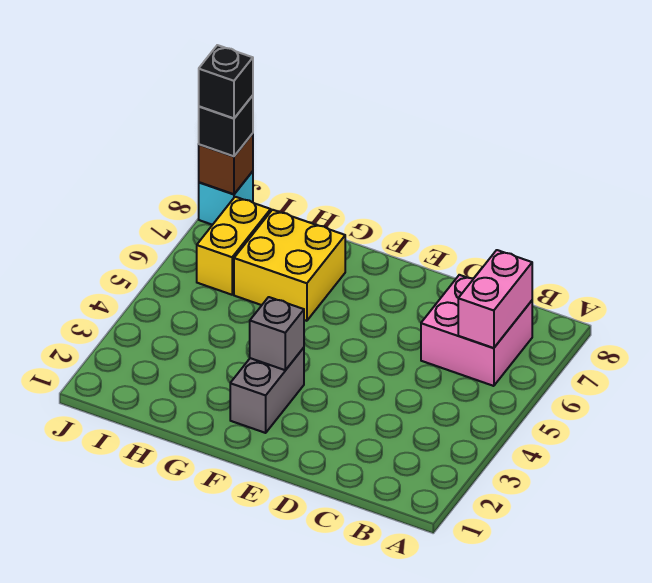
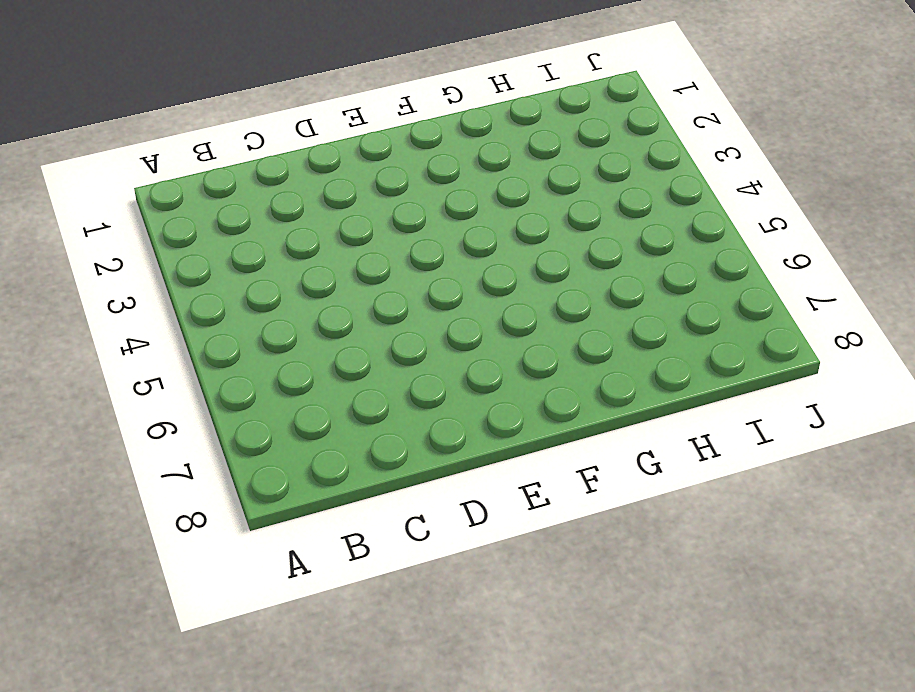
none -> pink brick B6:C7 level 1
none -> grey brick F2:F3 level 1

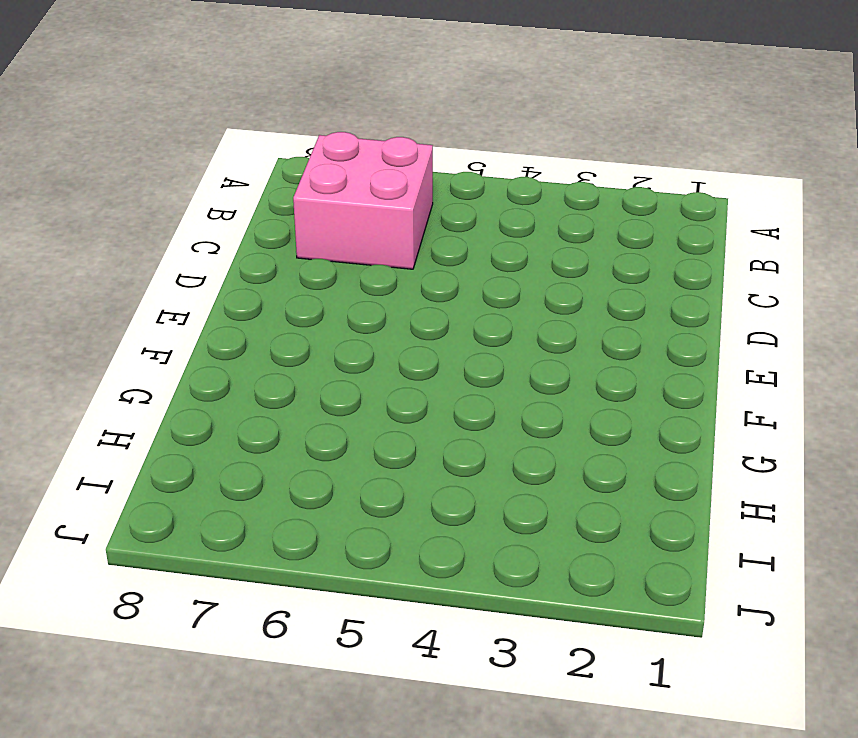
none -> grey brick F2:F3 level 1
none -> yellow brick G6:H7 level 1

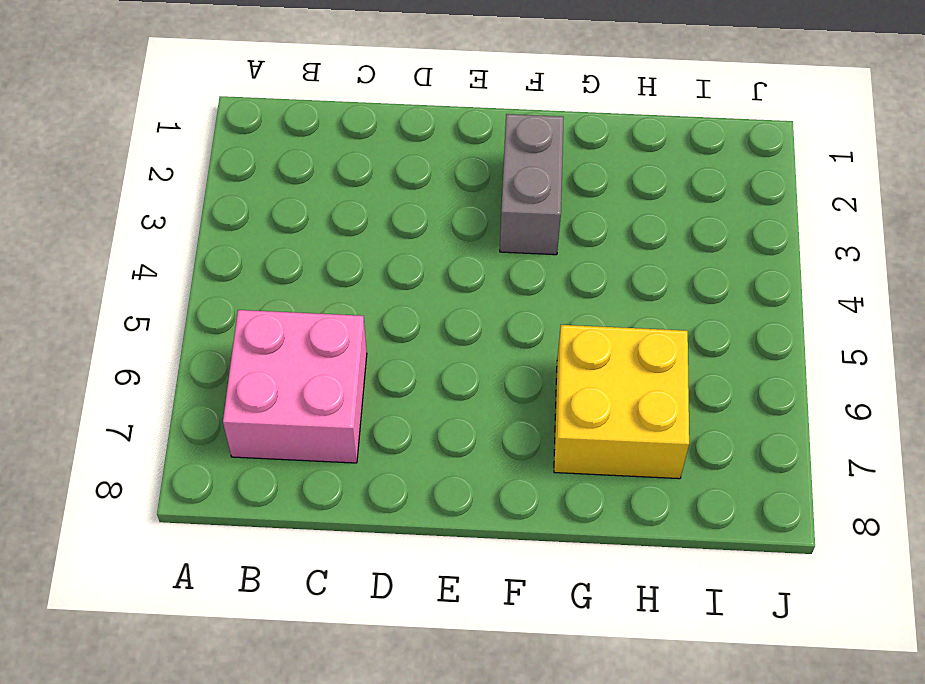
none -> yellow brick I6:I7 level 1
none -> cyan brick J8 level 1

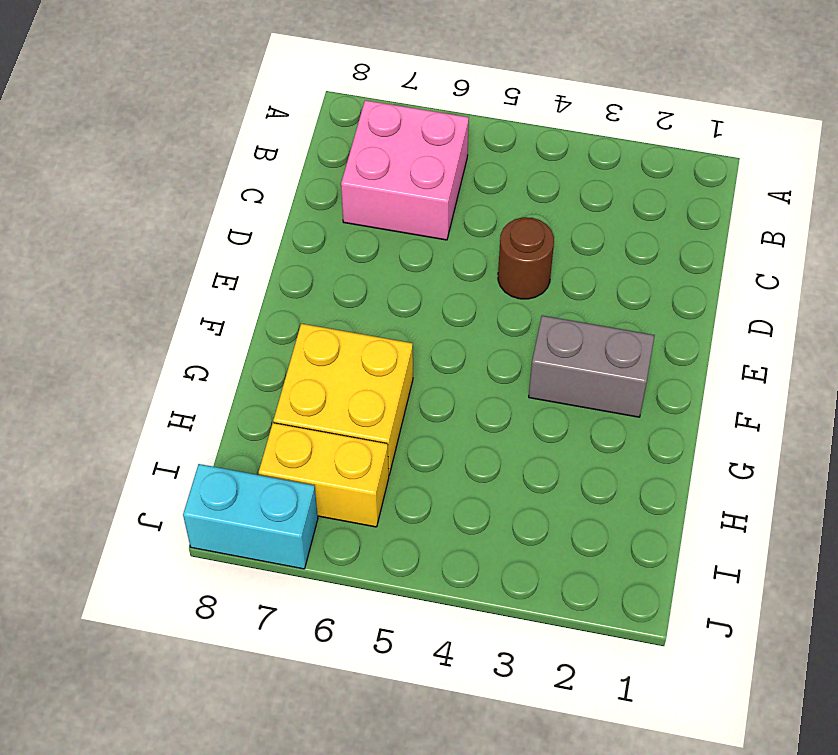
brown round brick D4 level 1 -> none
cyan brick J7:J8 level 1 -> cyan brick J8 level 1
none -> pink brick B6:B7 level 2
none -> grey brick F3 level 2

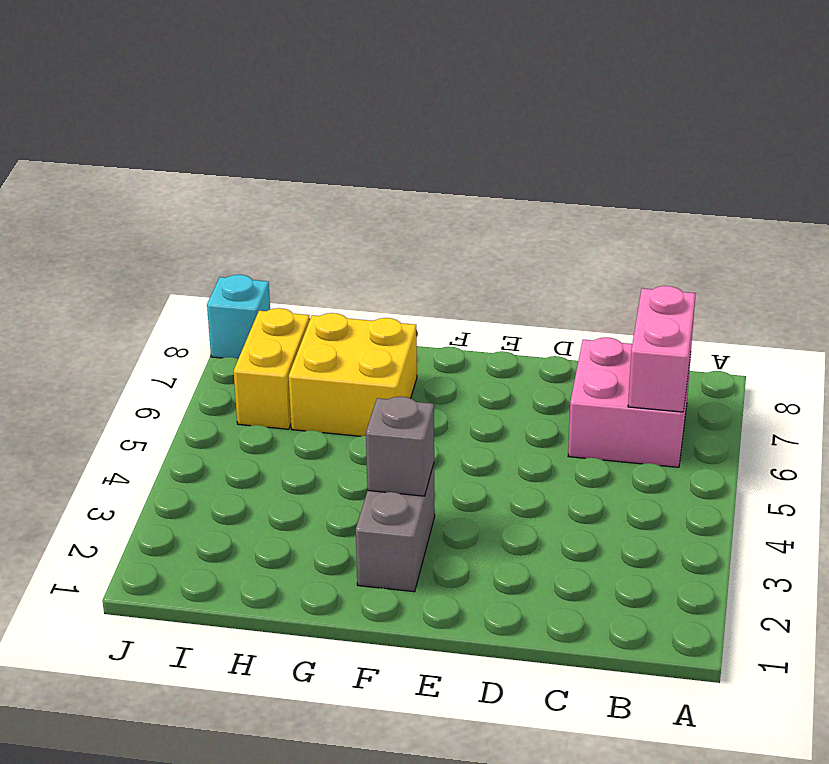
none -> brown brick J8 level 2
none -> black brick J8 level 3

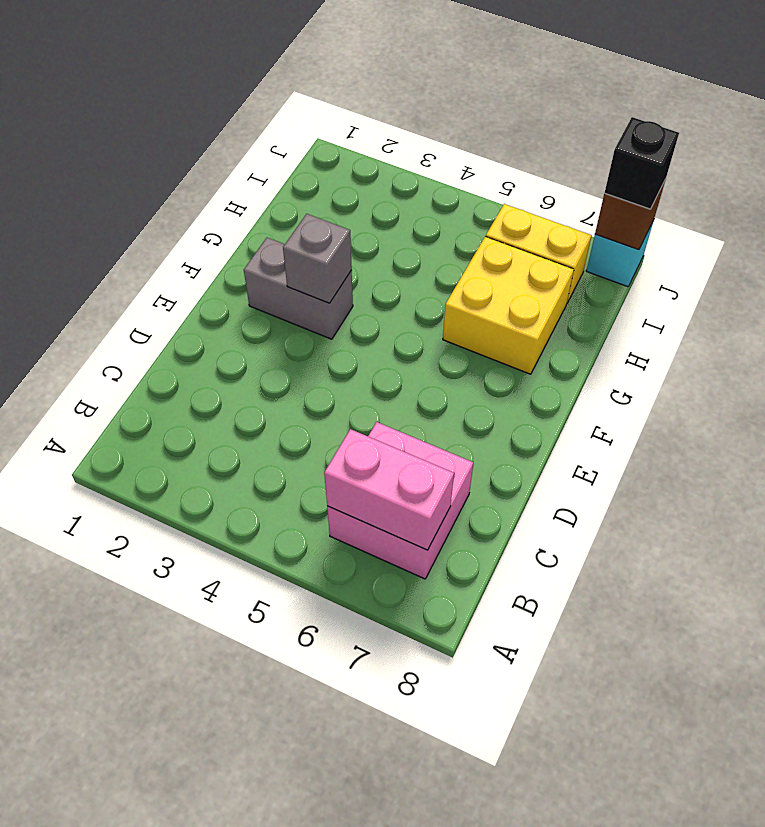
none -> black brick J8 level 4

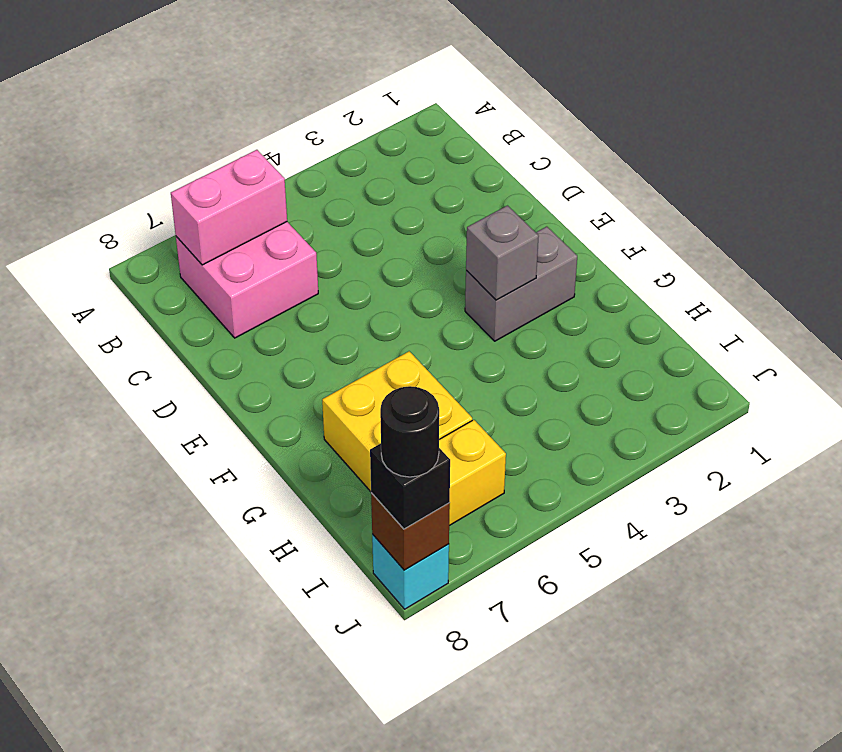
black round brick J8 level 4 -> black brick J8 level 4

